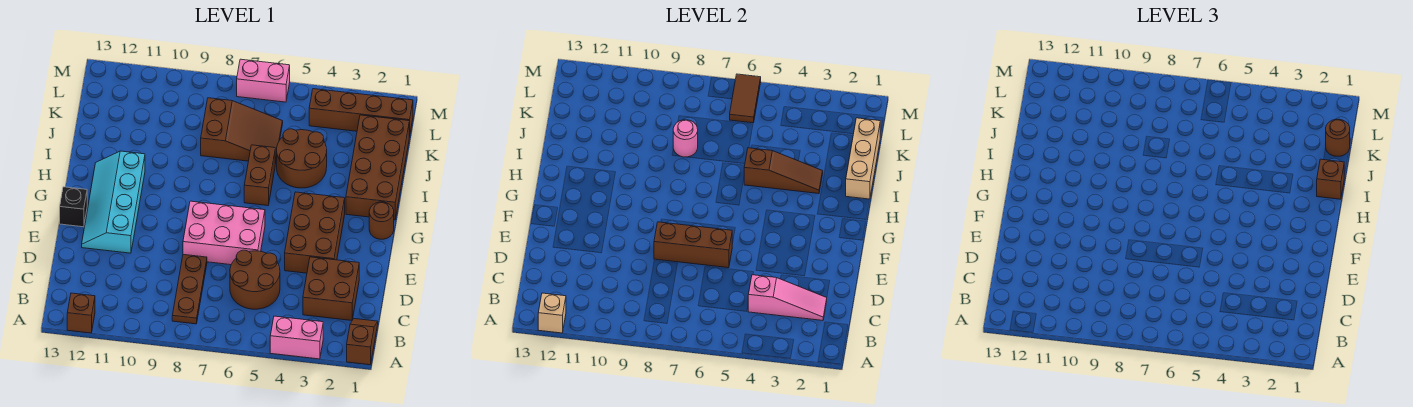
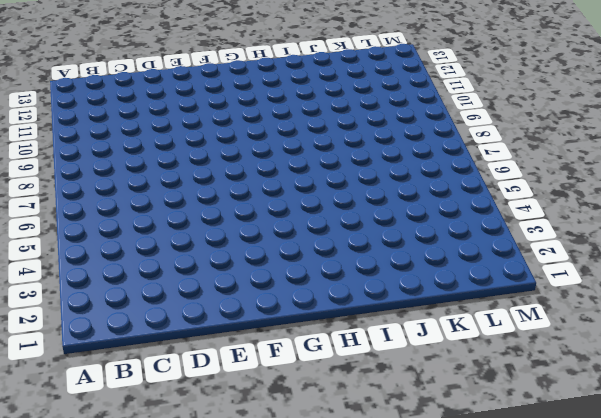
none -> brown slope A1:B1 level 1 top A
none -> pink brick A3:A4 level 1
none -> brown brick A12 level 1

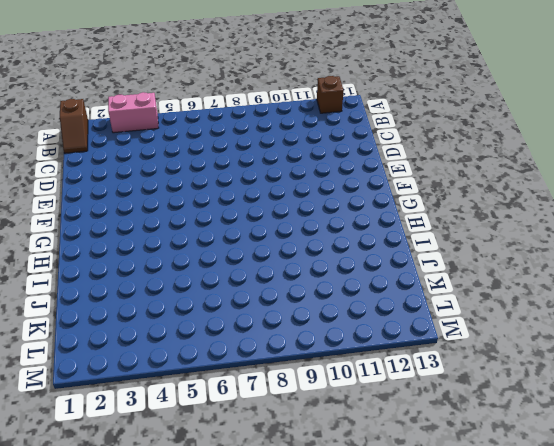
none -> brown plate B8:D8 level 1
none -> brown brick C2:D3 level 1
none -> brown round brick C5:D6 level 1

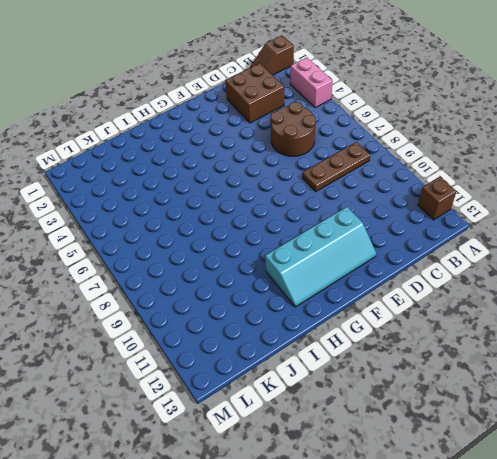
none -> brown brick E3:G4 level 1
none -> pink brick E6:F8 level 1
none -> black brick F13 level 1

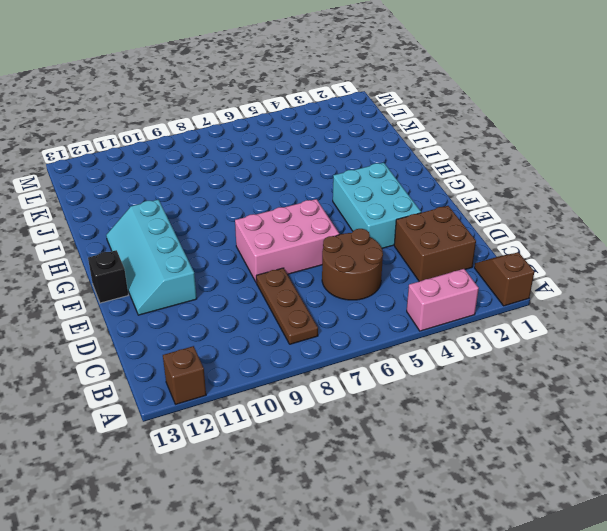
cyan brick E3:G4 level 1 -> brown brick E3:G4 level 1
none -> brown round brick G1 level 1
none -> brown brick H1:K2 level 1
none -> brown brick H6:I6 level 1

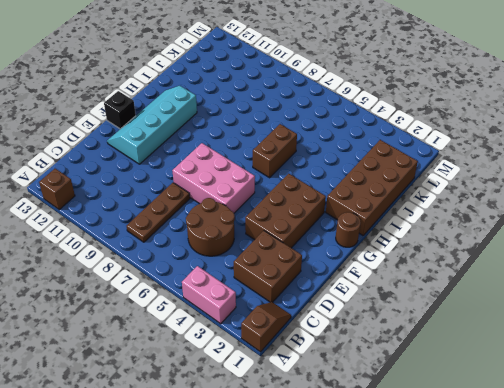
none -> brown round brick I4:J5 level 1
none -> brown slope J6:K8 level 1 top 8
none -> brown brick L1:L4 level 1

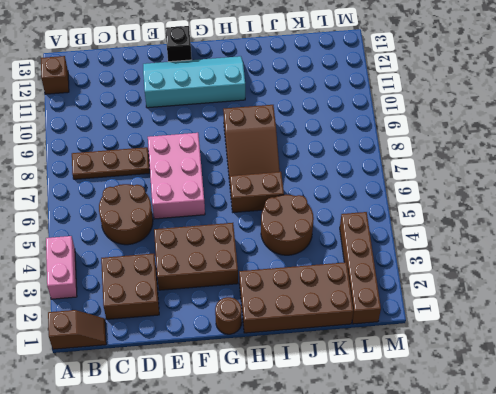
brown slope H7:I9 level 1 top 9 -> brown slope J6:K8 level 1 top 8
none -> pink brick M6:M7 level 1
none -> tan brick A12 level 2
none -> pink slope C2:C4 level 2 top 4

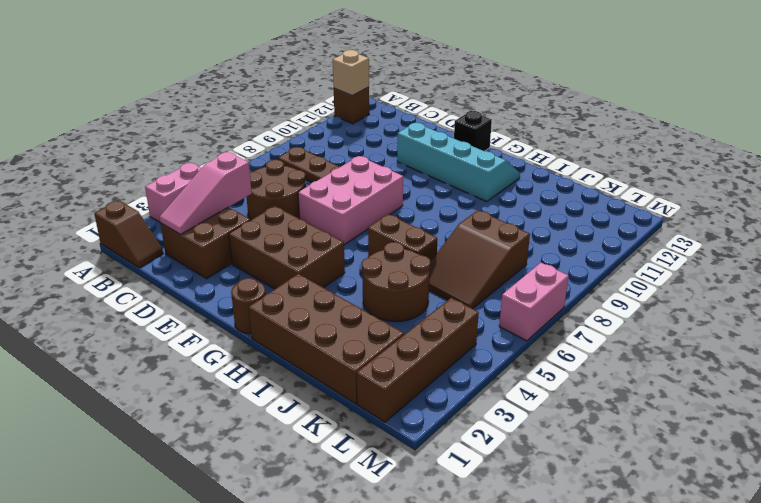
none -> brown brick E6:E8 level 2
none -> tan brick I1:K1 level 2
none -> brown slope I3:I5 level 2 top 5

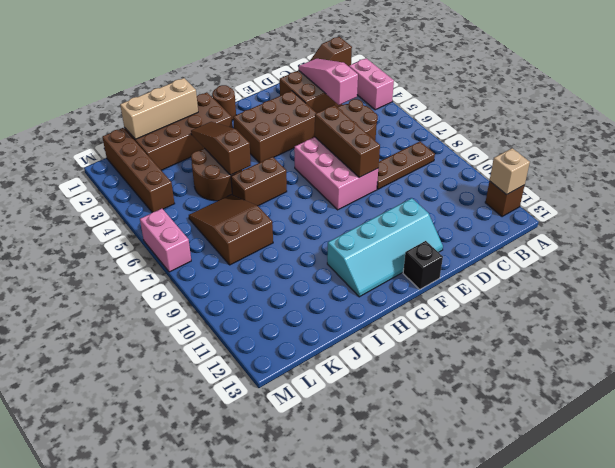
none -> pink round brick J8 level 2
none -> brown tile L6:M6 level 2
none -> brown brick I1 level 3

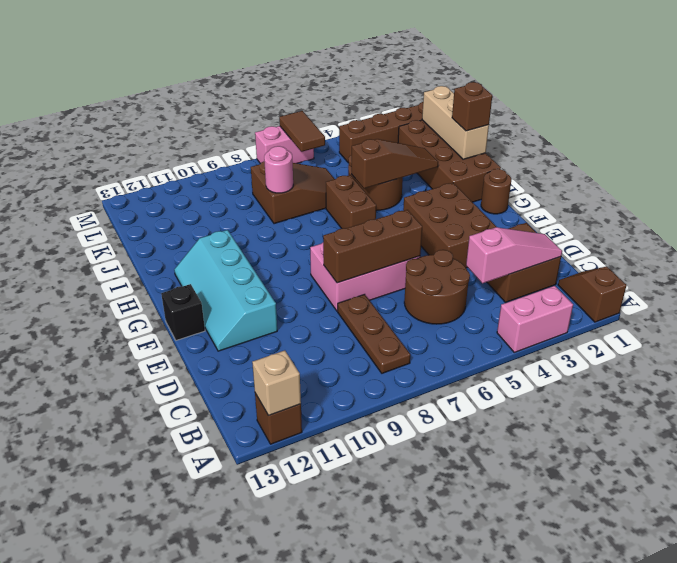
none -> brown round brick K1 level 3

